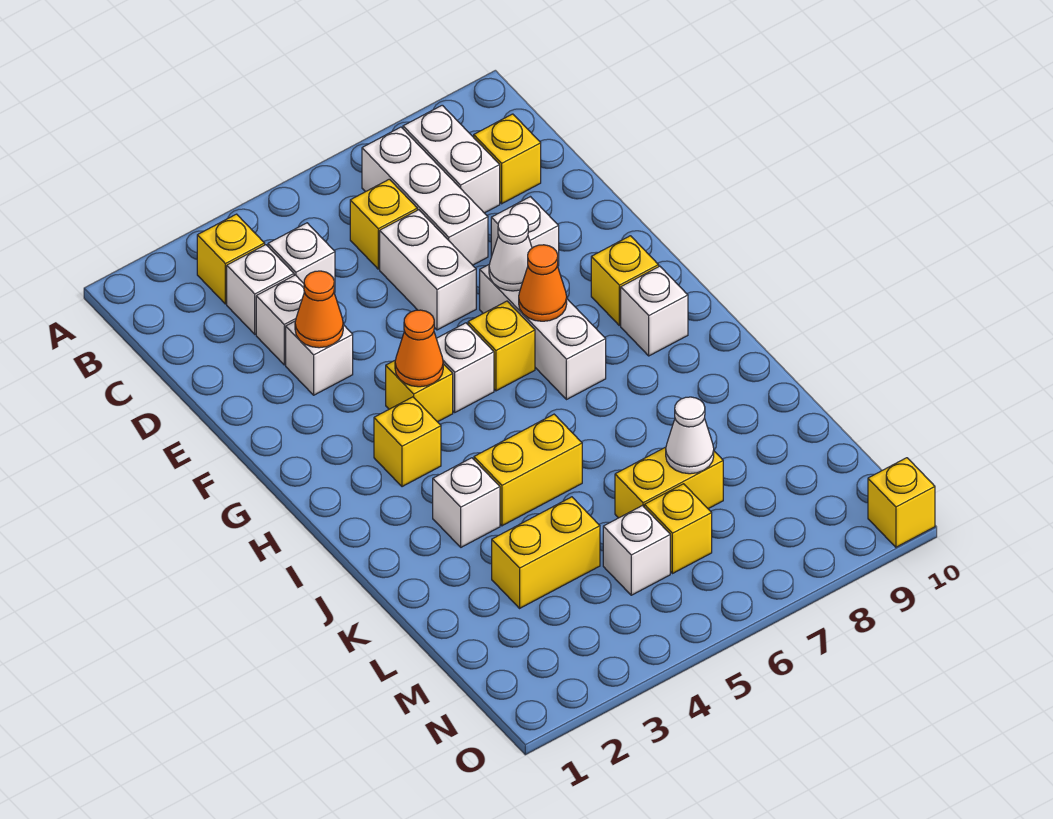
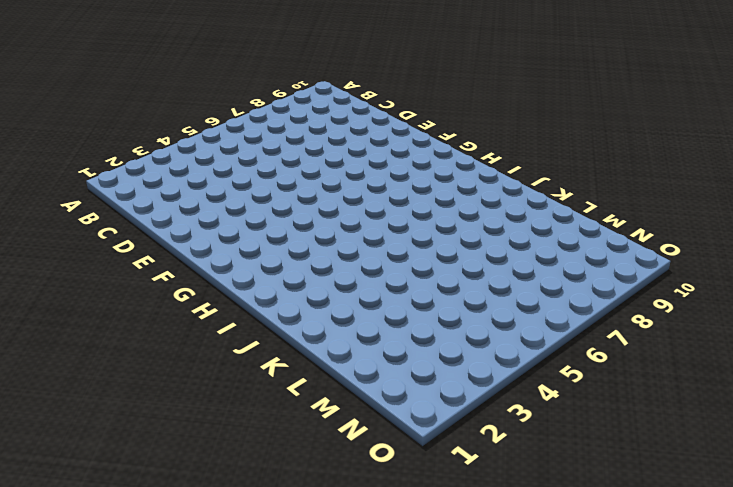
none -> yellow brick B3 level 1
none -> white brick B7:D7 level 1
none -> white brick B8:C8 level 1
none -> white brick C3 level 1

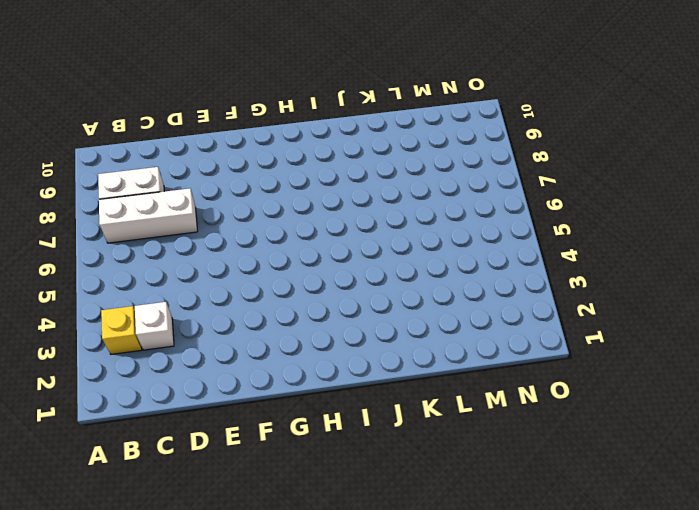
none -> white brick C4 level 1
none -> yellow brick C6 level 1
none -> yellow brick C9 level 1
none -> white brick D3 level 1

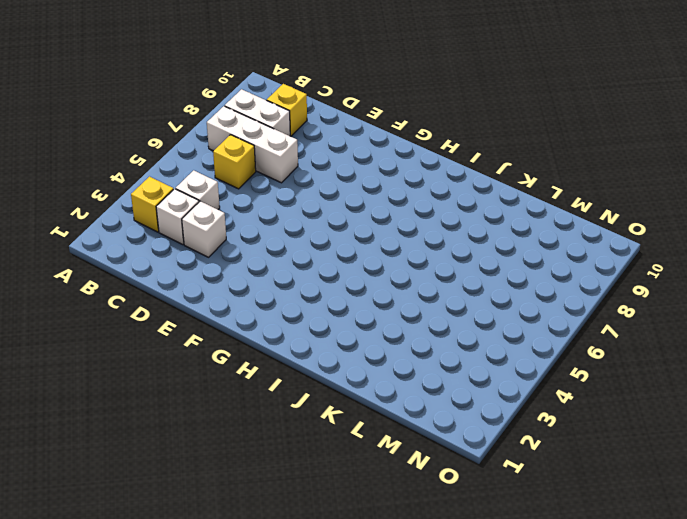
none -> white brick D6:E6 level 1
none -> white brick E3 level 1
none -> white brick E8 level 1
none -> white brick F7:H7 level 1

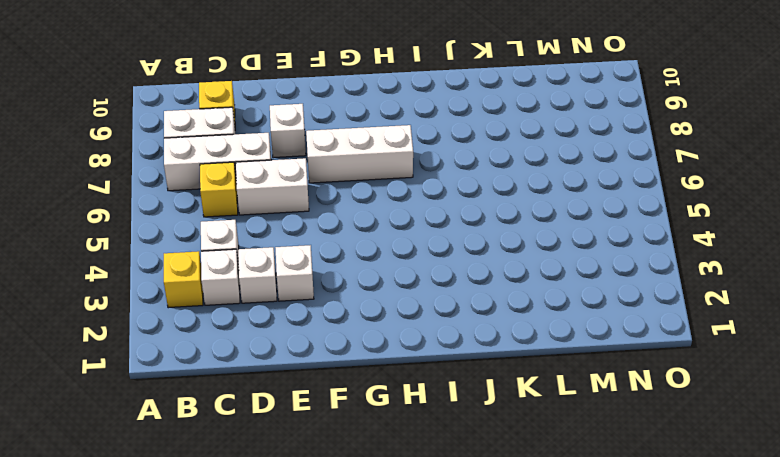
none -> yellow brick G4 level 1
none -> white brick G5 level 1
none -> yellow brick G6 level 1
none -> yellow brick G9 level 1

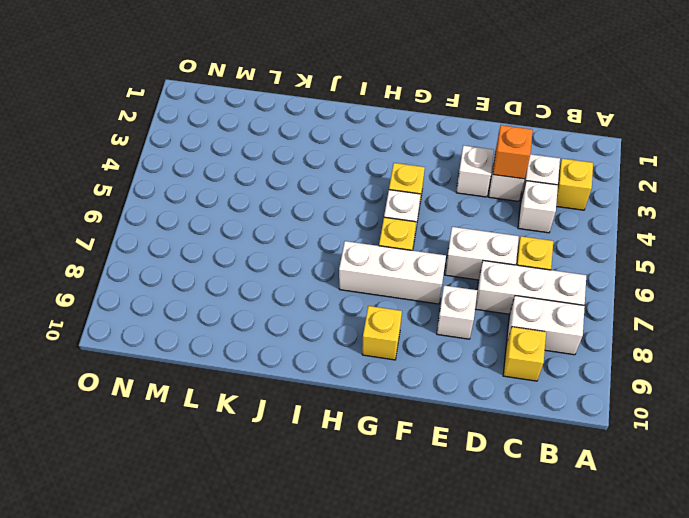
orange brick D3 level 2 -> none
none -> yellow brick H3 level 1
none -> white brick H9 level 1
none -> white brick J3 level 1
none -> yellow brick J4:J5 level 1

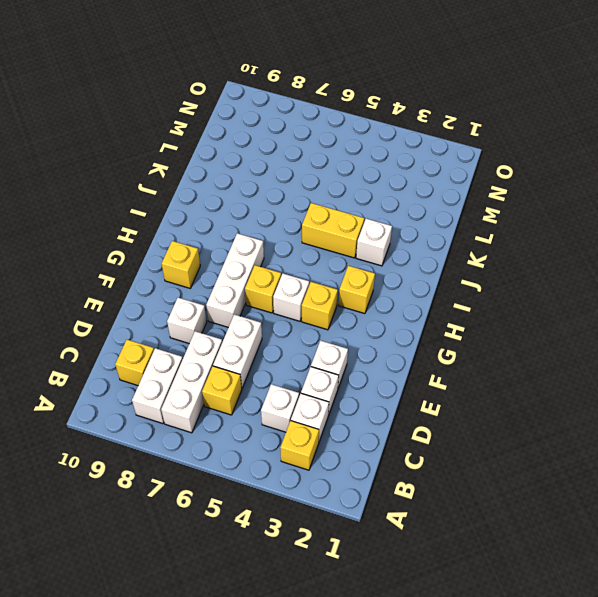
none -> white brick H9 level 1
none -> yellow brick L3:L4 level 1
none -> yellow brick L6:L7 level 1
none -> white brick M5 level 1

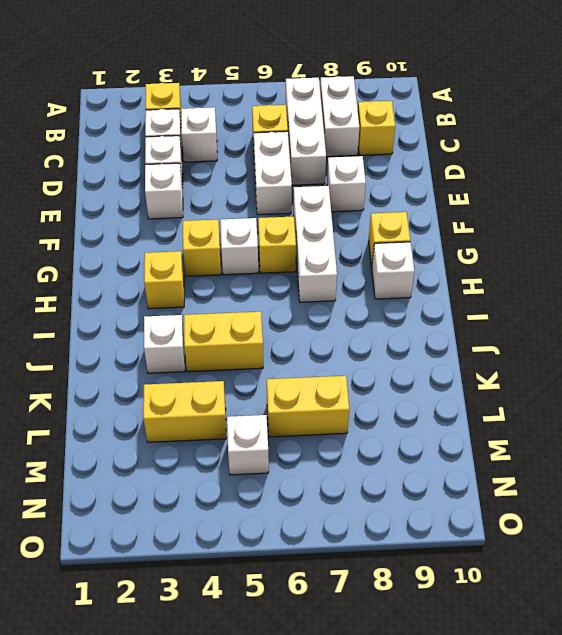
none -> yellow brick M6 level 1
none -> yellow brick O10 level 1
none -> orange cone E3 level 2
none -> white cone F7 level 2

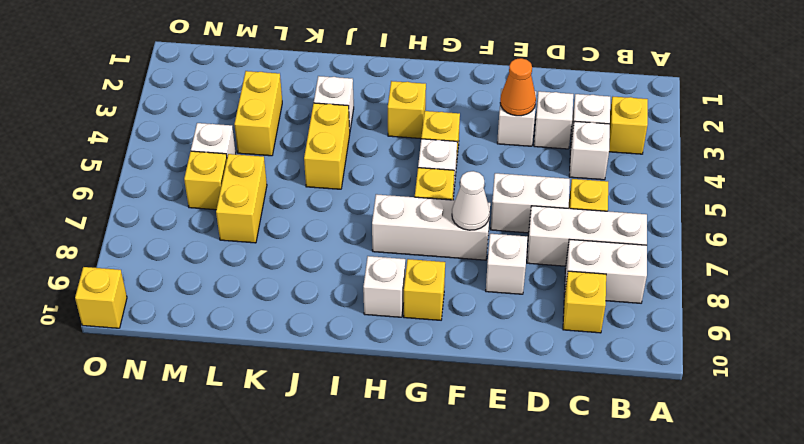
none -> orange cone G4 level 2
none -> orange cone G7 level 2
none -> white cone L7 level 2

